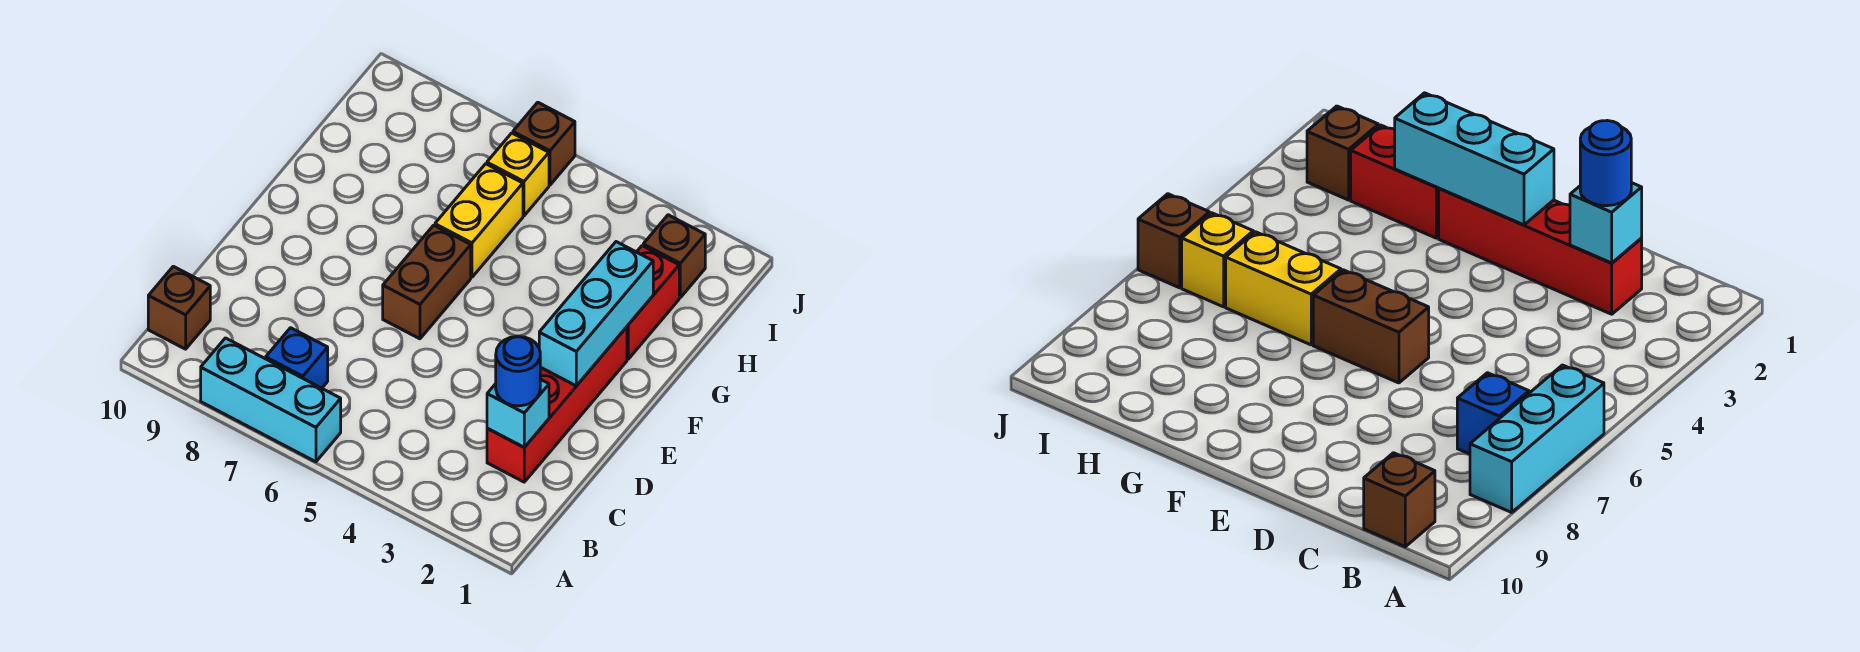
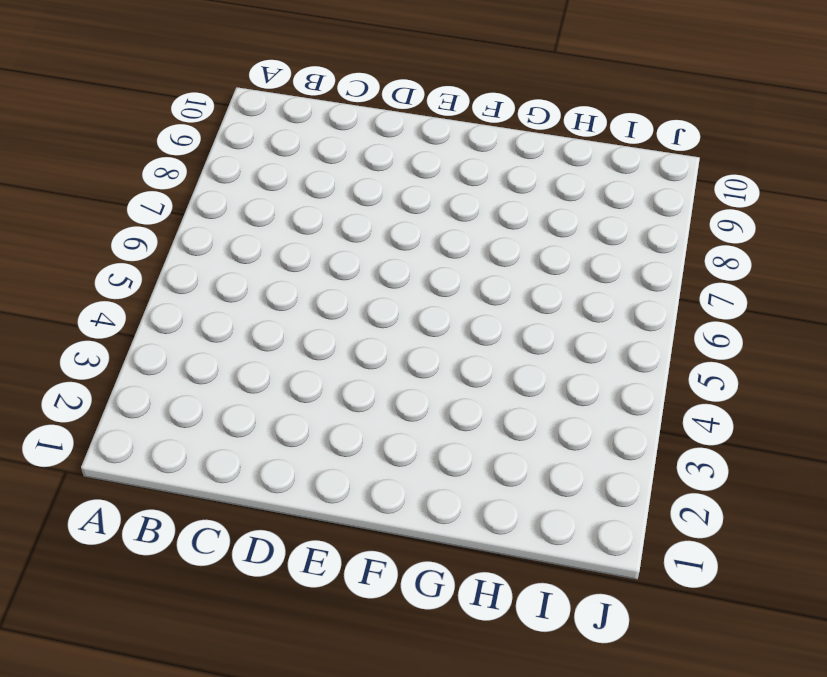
none -> cyan brick A6:A8 level 1
none -> blue brick B7 level 1
none -> brown brick B10 level 1

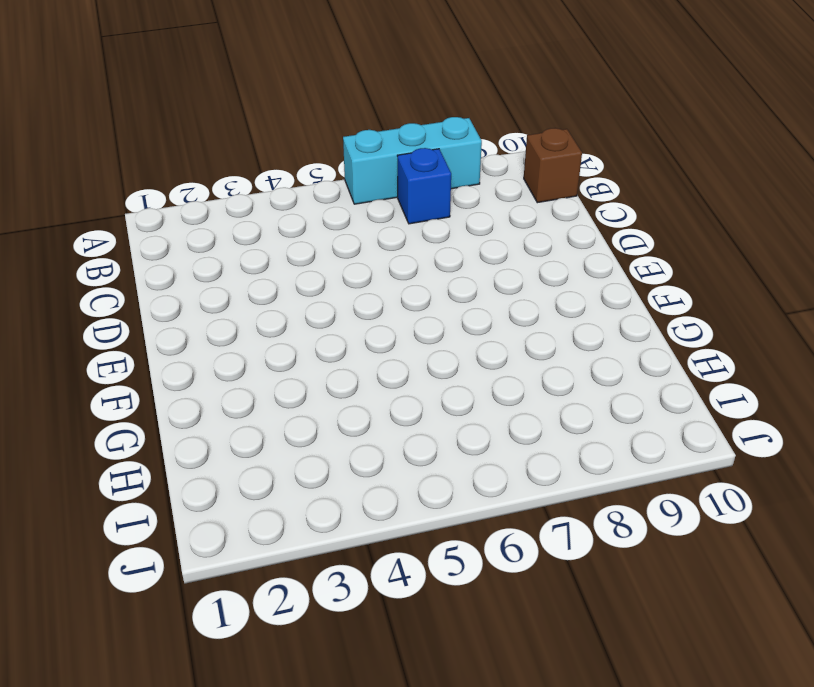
none -> red brick C2:F2 level 1
none -> brown brick E6:F6 level 1
none -> red brick G2:H2 level 1

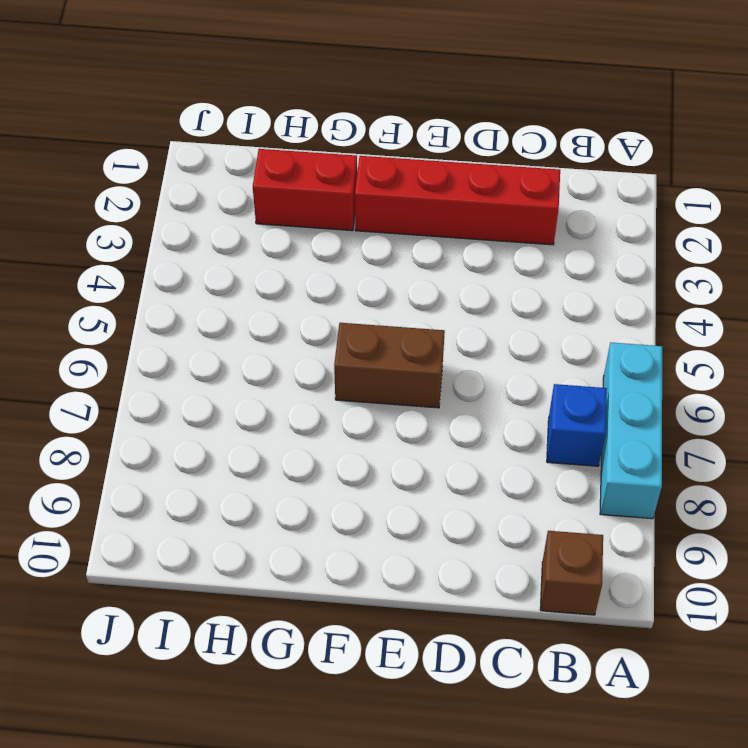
none -> yellow brick G6:H6 level 1
none -> brown brick I2 level 1
none -> yellow brick I6 level 1

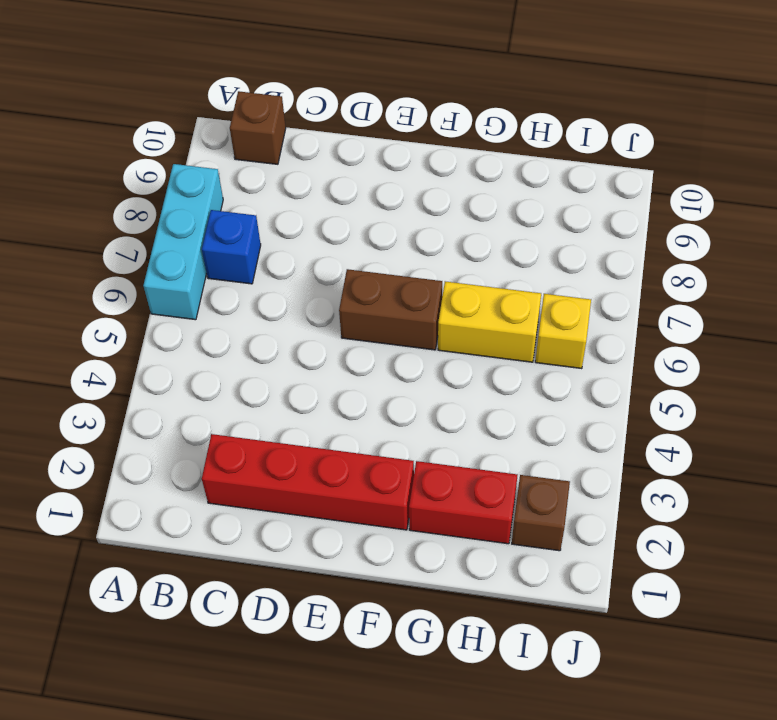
none -> brown brick J6 level 1
none -> cyan brick C2 level 2
none -> cyan brick E2:G2 level 2

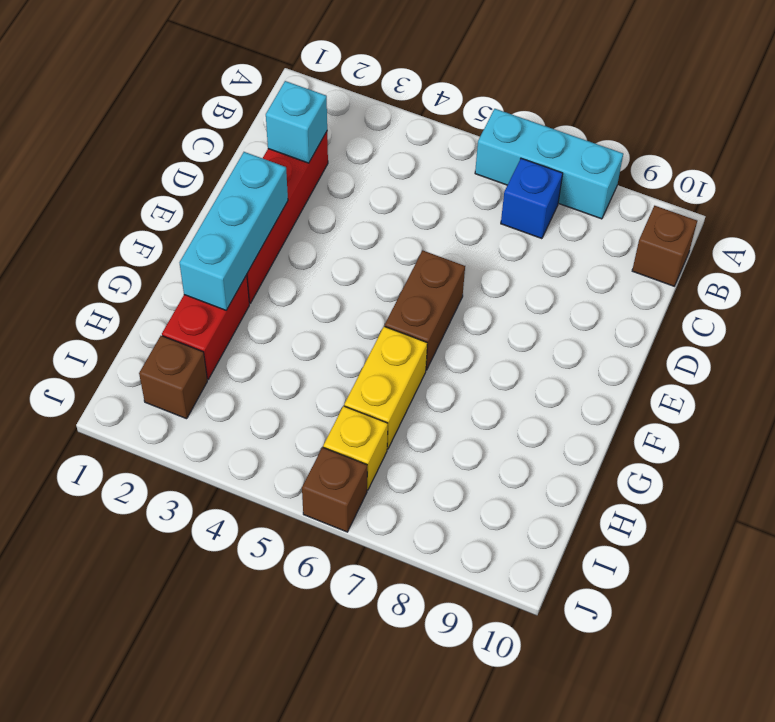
none -> blue round brick C2 level 3

